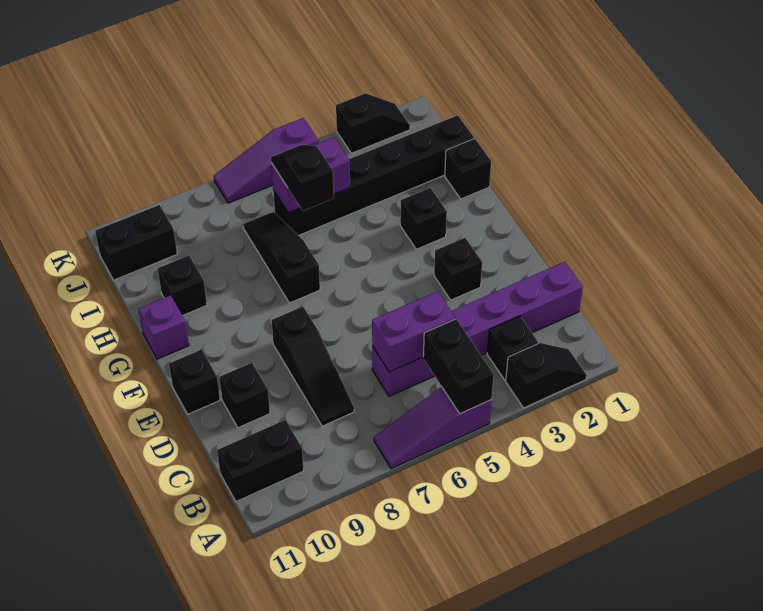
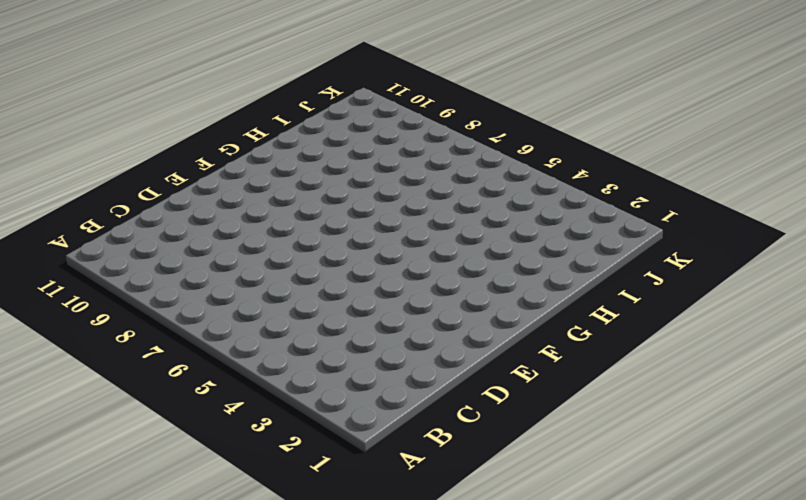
none -> black slope A2:A3 level 1 top 3
none -> purple slope A5:A7 level 1 top 5
none -> black brick B3 level 1

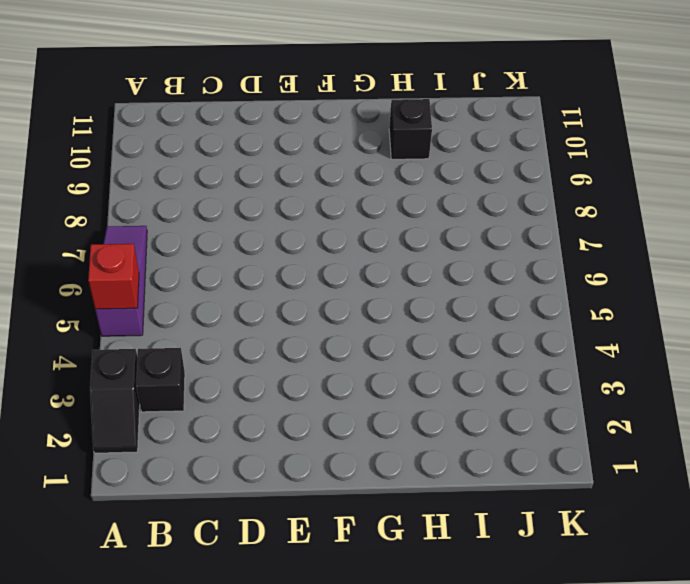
red brick A5 level 2 -> black brick A5:B5 level 2
none -> black brick B10:B11 level 1
none -> purple brick C1:C6 level 1
none -> black slope C8:E8 level 1 top E

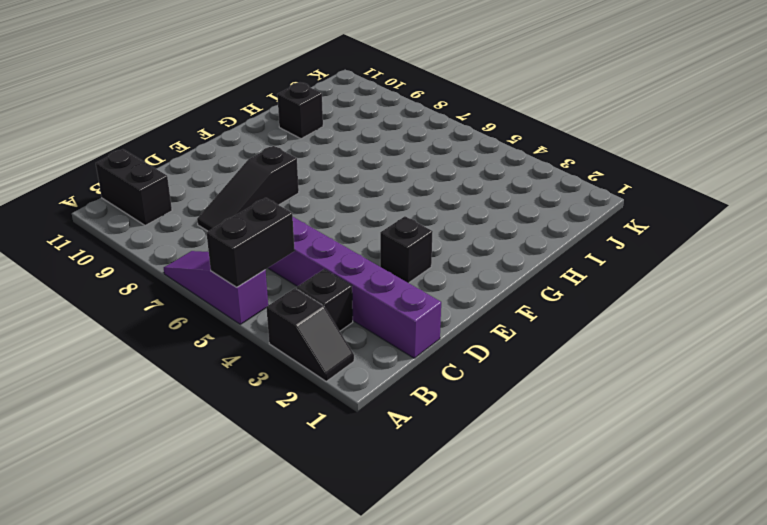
none -> black brick D10 level 1
none -> black brick E11 level 1
none -> black brick G3 level 1

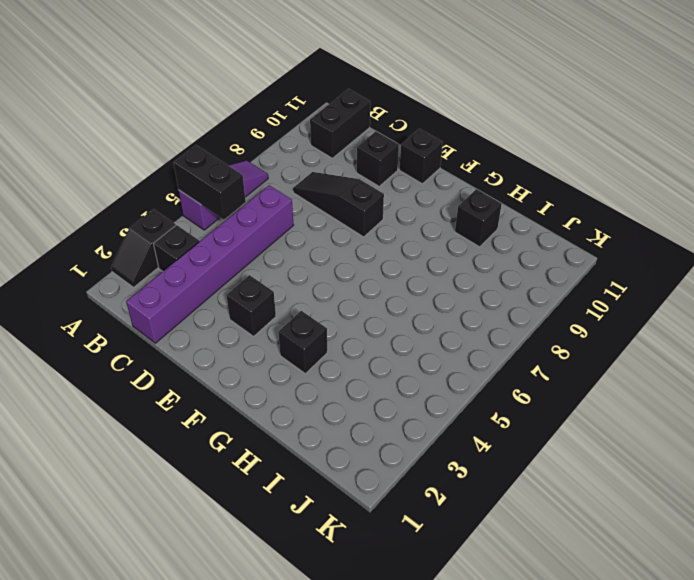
none -> black slope G7:I7 level 1 top G
none -> purple brick G11 level 1
none -> black brick H1 level 1

